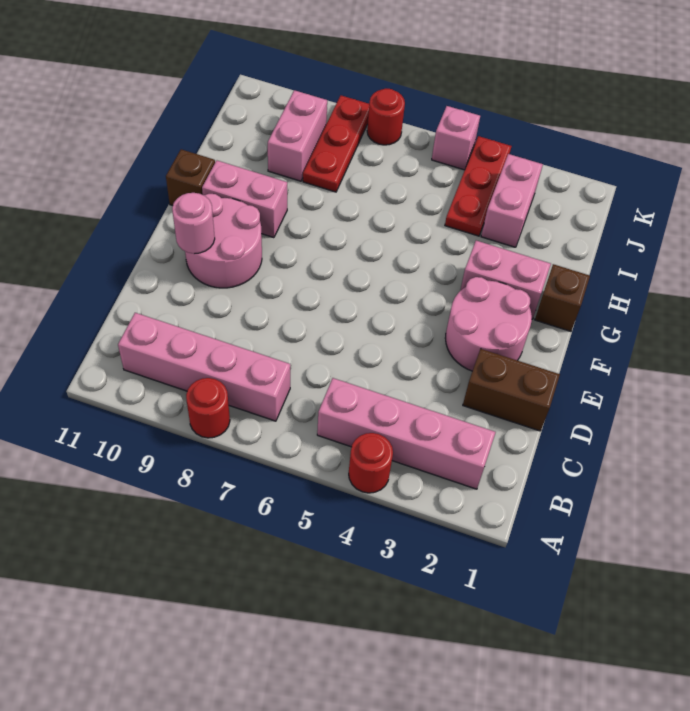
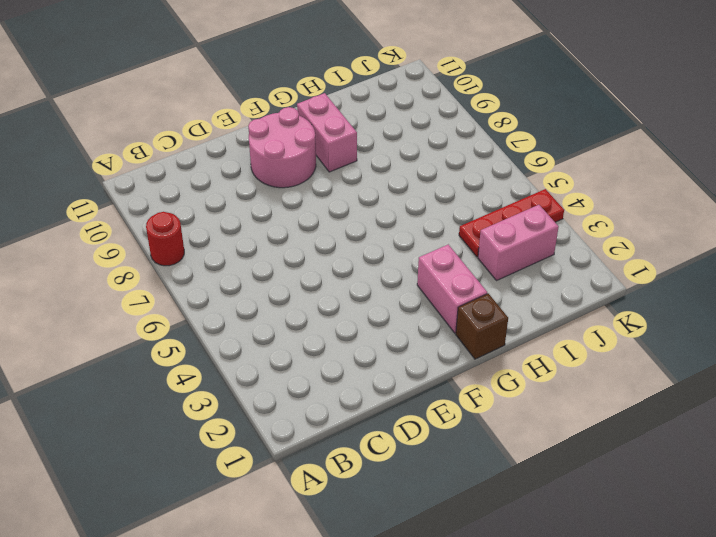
none -> red round brick A4 level 1
none -> pink brick B2:B5 level 1
none -> pink brick B7:B10 level 1

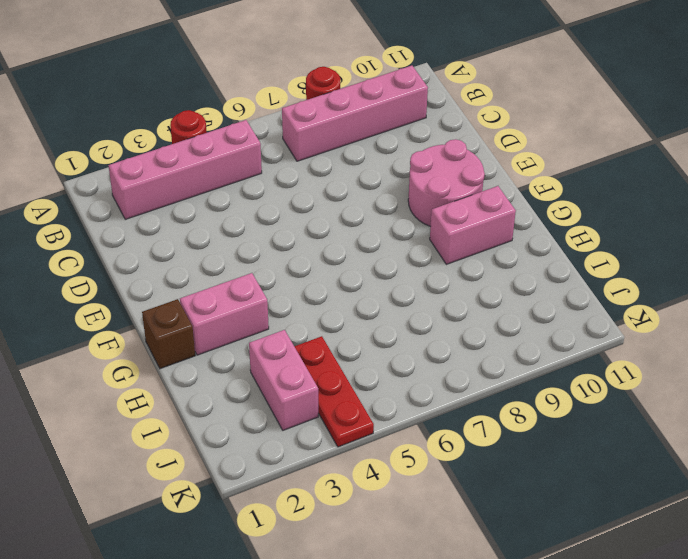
none -> brown brick D1:D2 level 1
none -> pink round brick E2:F3 level 1
none -> brown brick G11 level 1

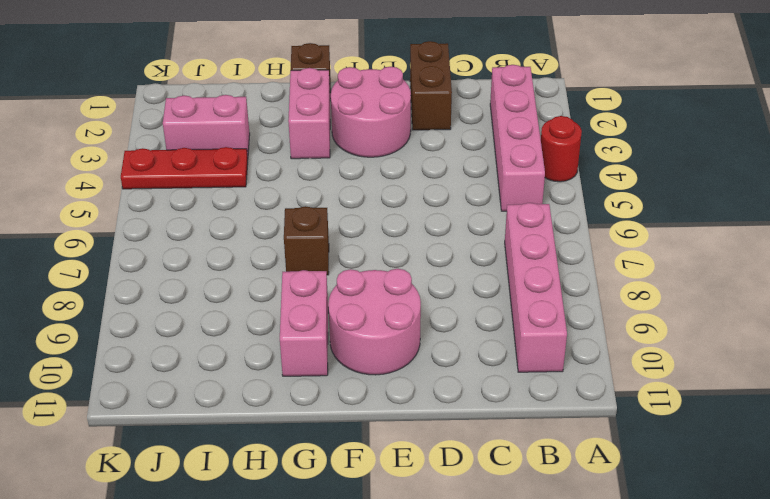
brown brick G7 level 1 -> brown brick G11 level 1
none -> red round brick A8 level 1
none -> red plate I8:K8 level 1
none -> pink brick I9:J9 level 1

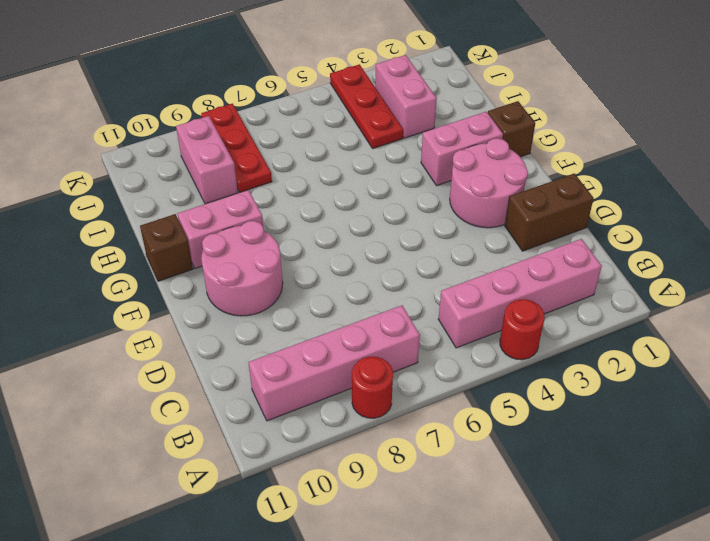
none -> pink brick K5 level 1
none -> red round brick K7 level 1
none -> pink round brick E10 level 2

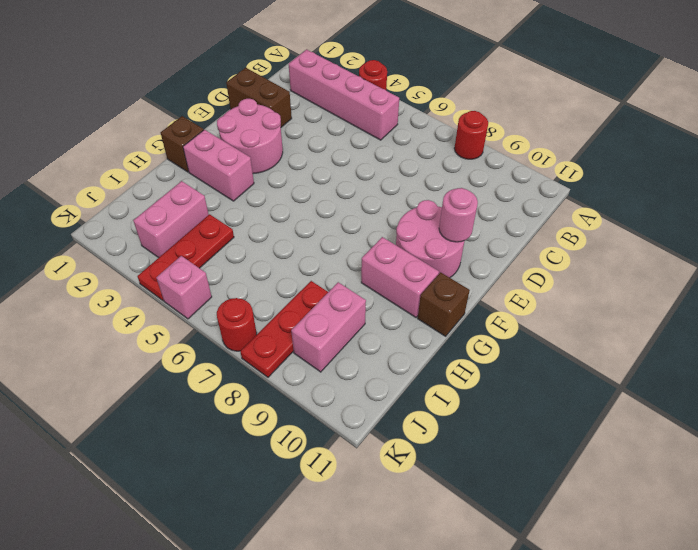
none -> pink brick B7:B10 level 1

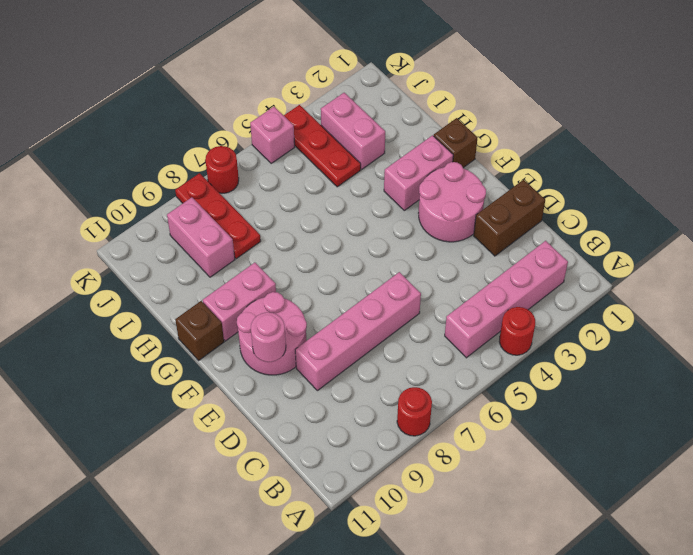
pink brick D6:D9 level 1 -> pink brick B7:B10 level 1

